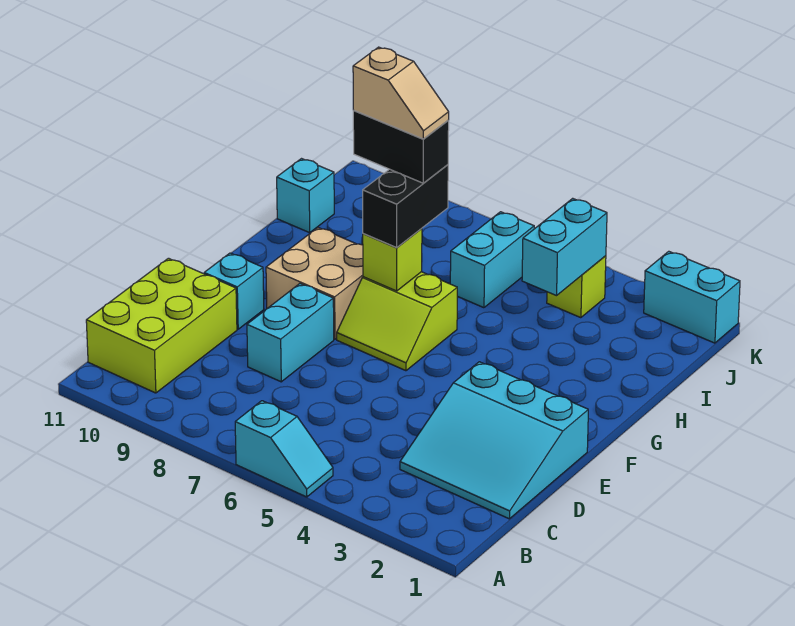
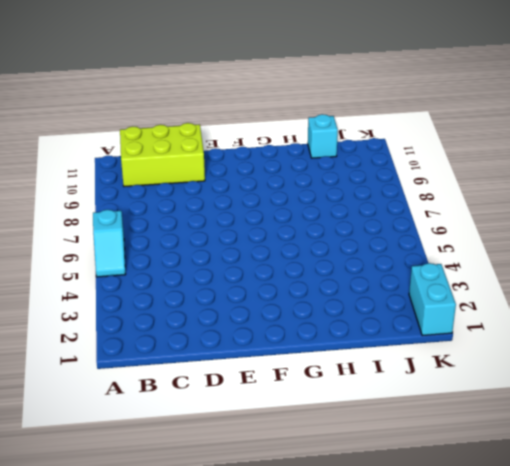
none -> cyan slope C1:E3 level 1 top E
none -> cyan brick D8:E8 level 1
none -> cyan brick E10 level 1

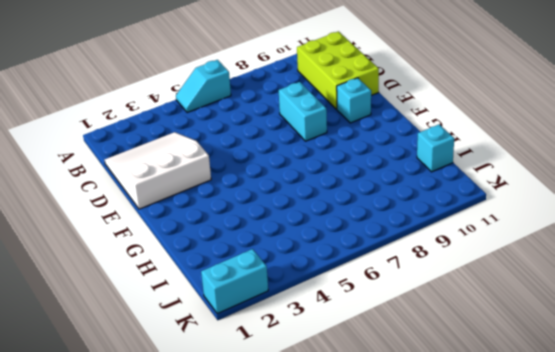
white slope C1:E3 level 1 top E -> cyan slope C1:E3 level 1 top E
none -> lime slope F6:G7 level 1 top G
none -> tan brick F8:G9 level 1
none -> cyan brick I6:J6 level 1

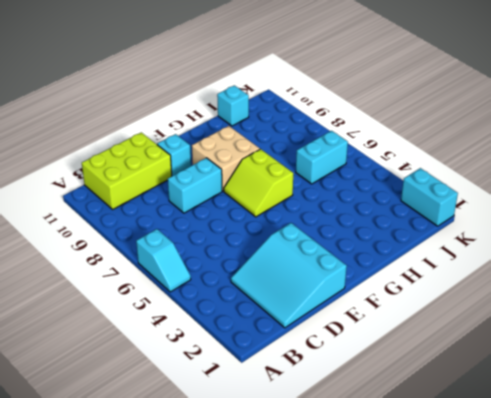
none -> lime brick J4 level 1
none -> lime brick G7 level 2
none -> cyan brick I4:J4 level 2

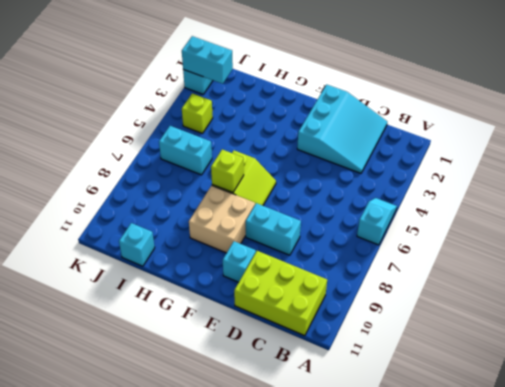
cyan brick J2:K2 level 2 -> cyan brick I4:J4 level 2
none -> black brick G7:H7 level 3
none -> black brick H7:H8 level 4
none -> tan slope H7:H8 level 5 top 8

